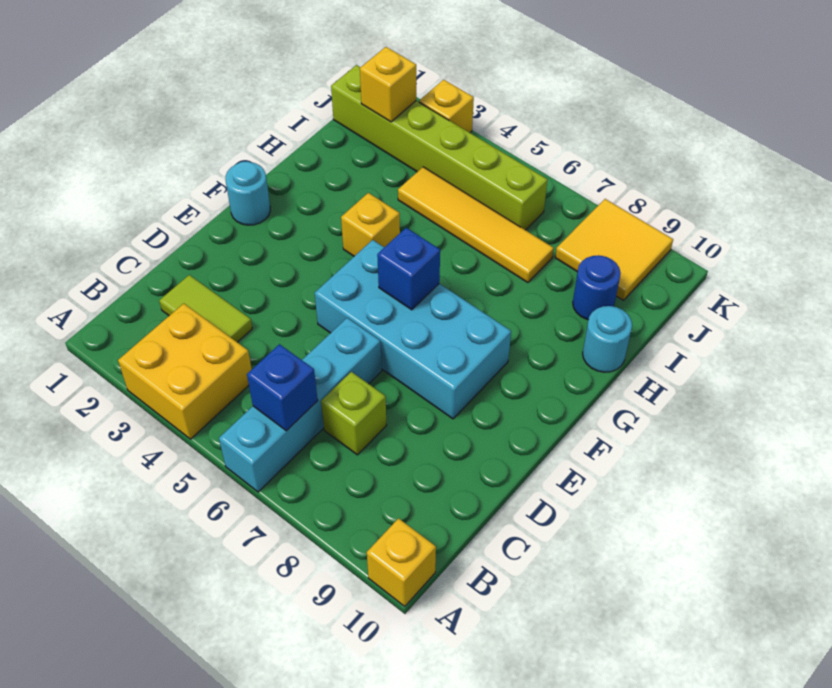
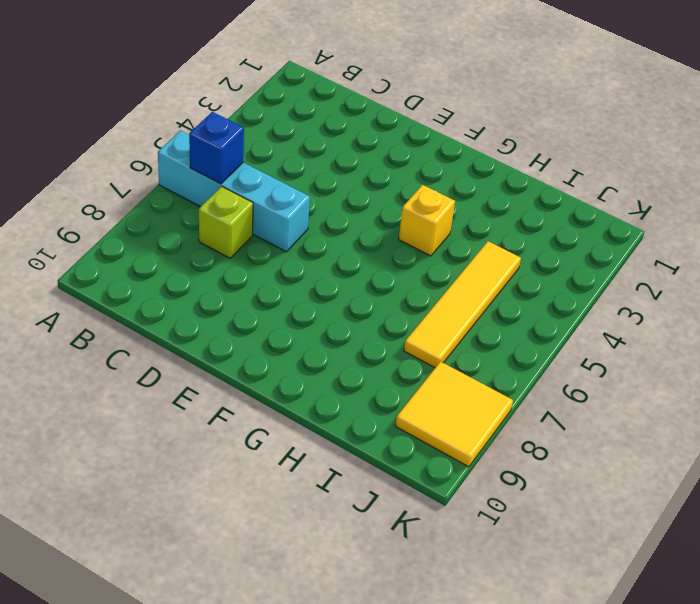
none -> yellow brick A3:B4 level 1
none -> yellow brick A10 level 1
none -> lime tile C2:C3 level 1

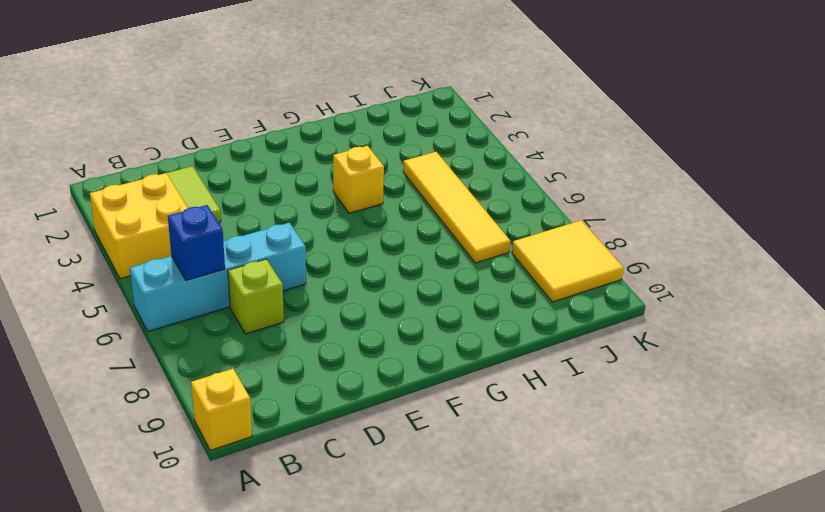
none -> cyan brick E5:F8 level 1
none -> cyan round brick F1 level 1
none -> cyan round brick H10 level 1

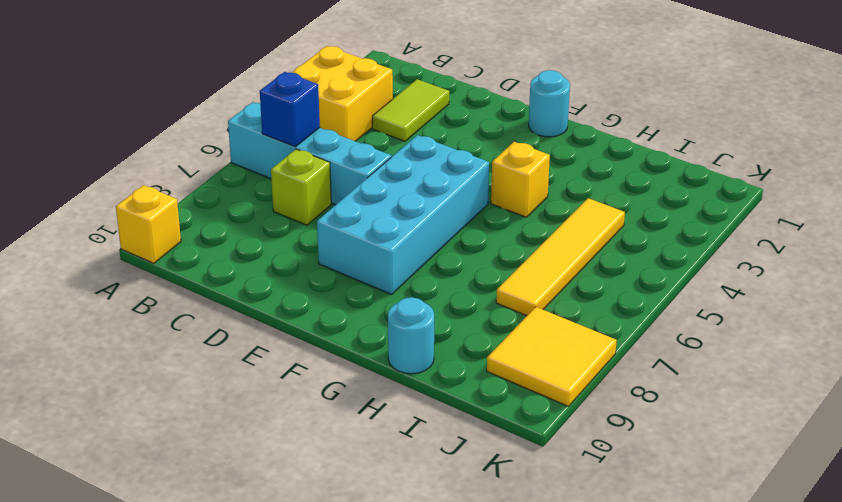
none -> blue round brick I9 level 1
none -> lime brick J1:J6 level 1
none -> yellow brick K3 level 1

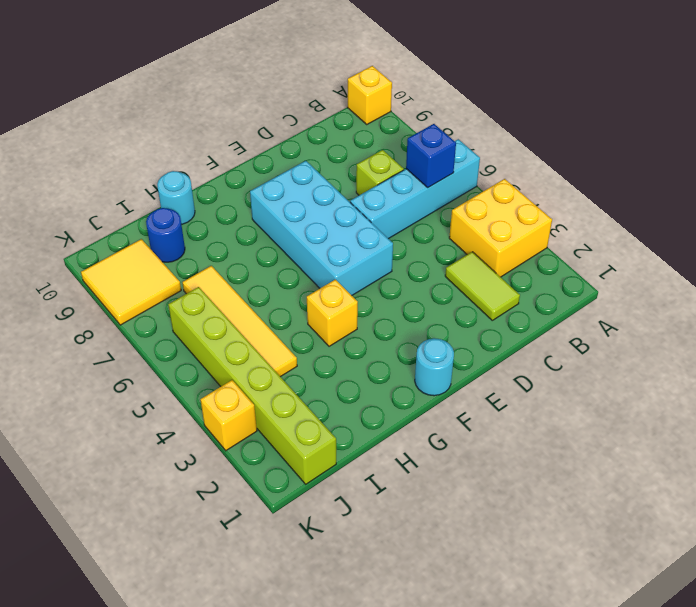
none -> blue brick F6 level 2
none -> yellow brick J2 level 2

